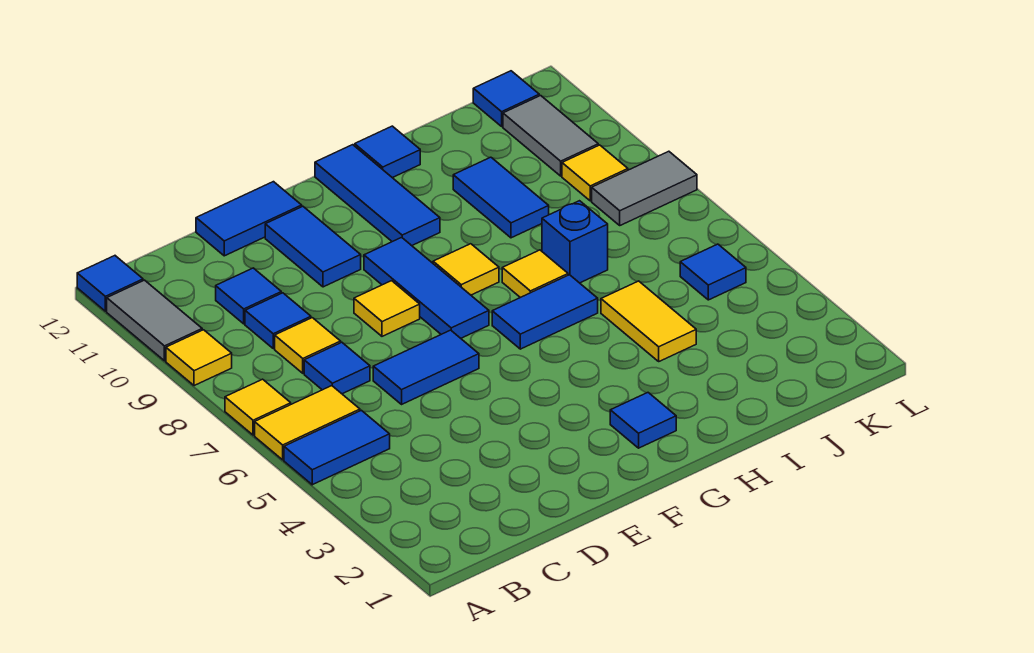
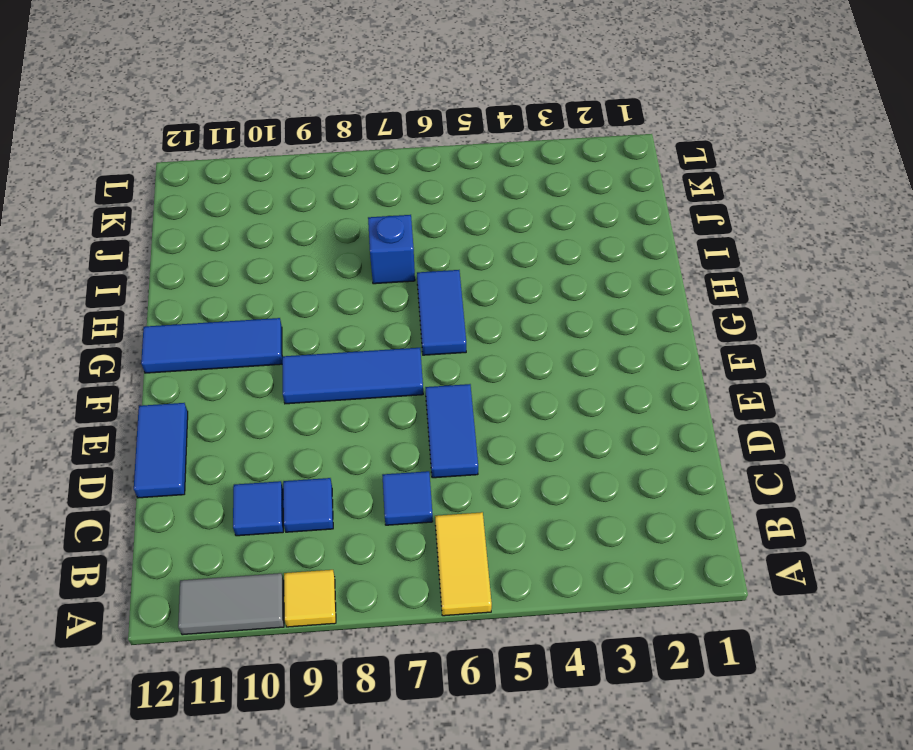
none -> blue tile A5:B5 level 1
none -> yellow tile A7 level 1
none -> blue tile A12 level 1

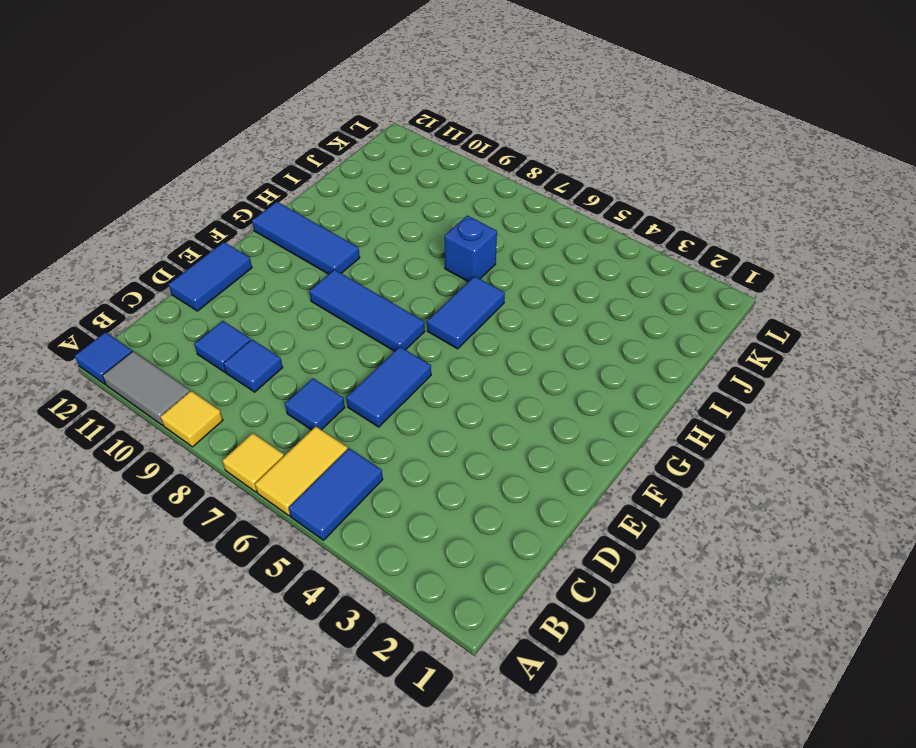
none -> yellow tile C8 level 1
none -> yellow tile E8 level 1
none -> blue tile E10:E11 level 1

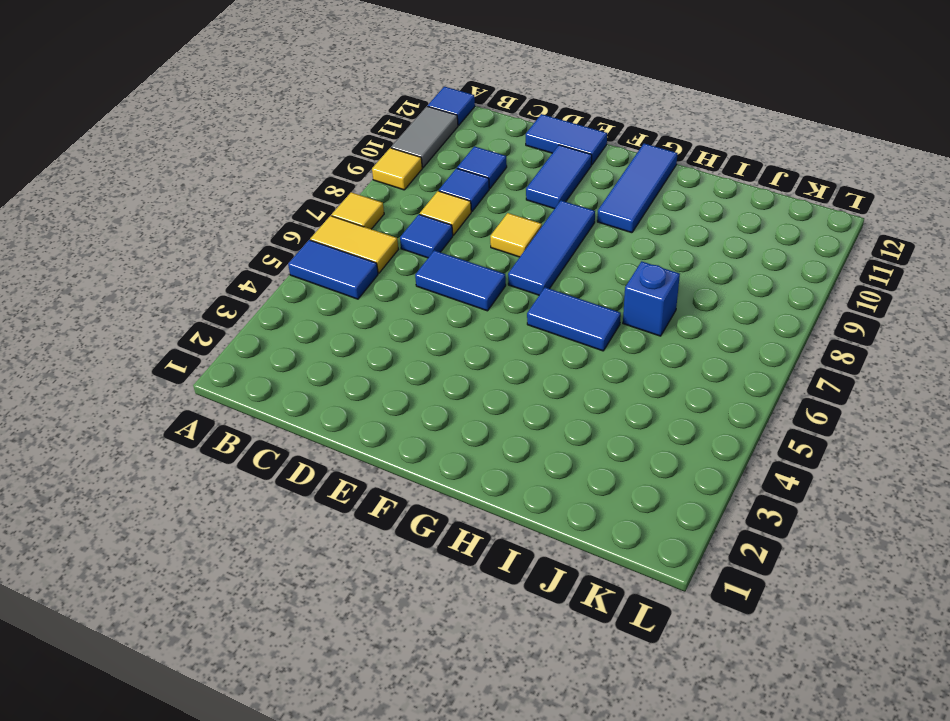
none -> blue tile G2 level 1
none -> yellow tile G8 level 1
none -> yellow tile H7 level 1

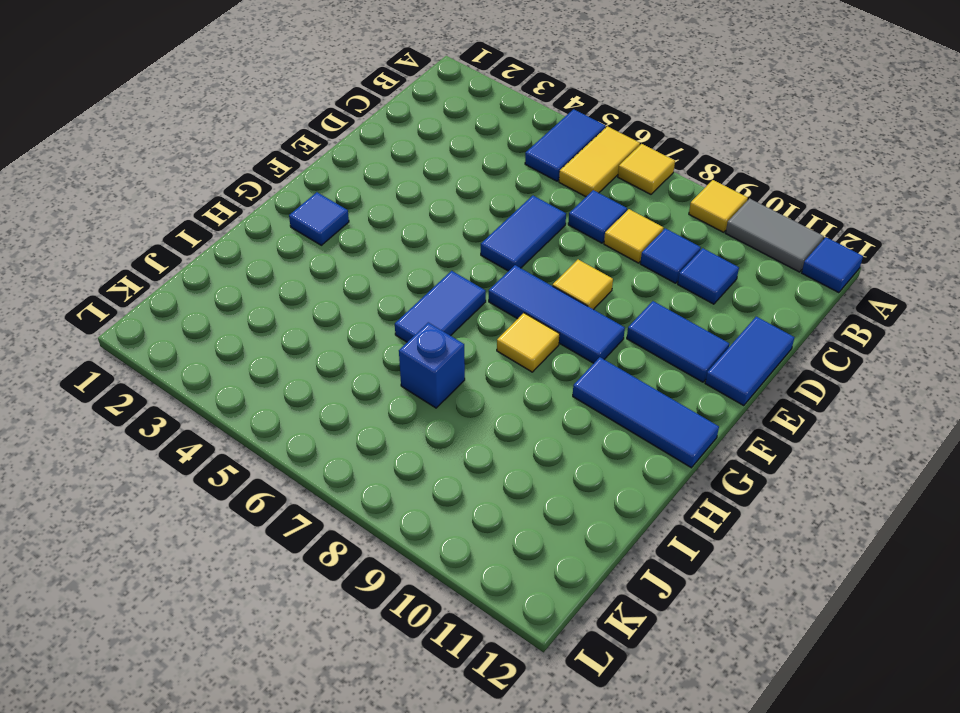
none -> yellow tile H7 level 1
none -> blue tile H12 level 1
none -> yellow tile I4:I5 level 1

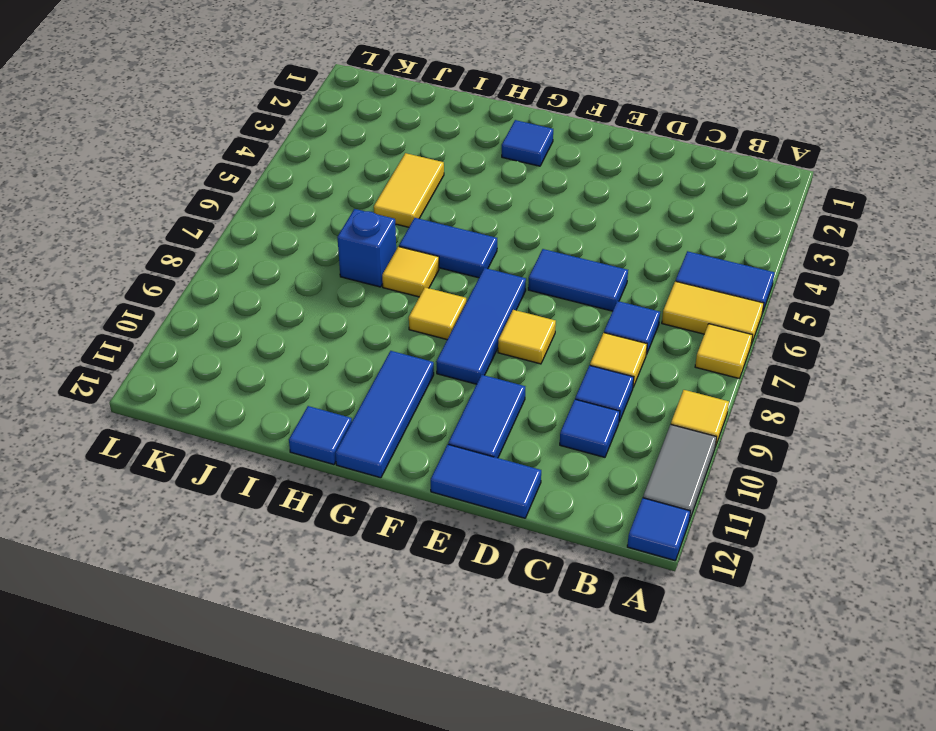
none -> blue tile I9:I10 level 1
none -> blue tile K5 level 1
none -> grey tile K8:L8 level 1

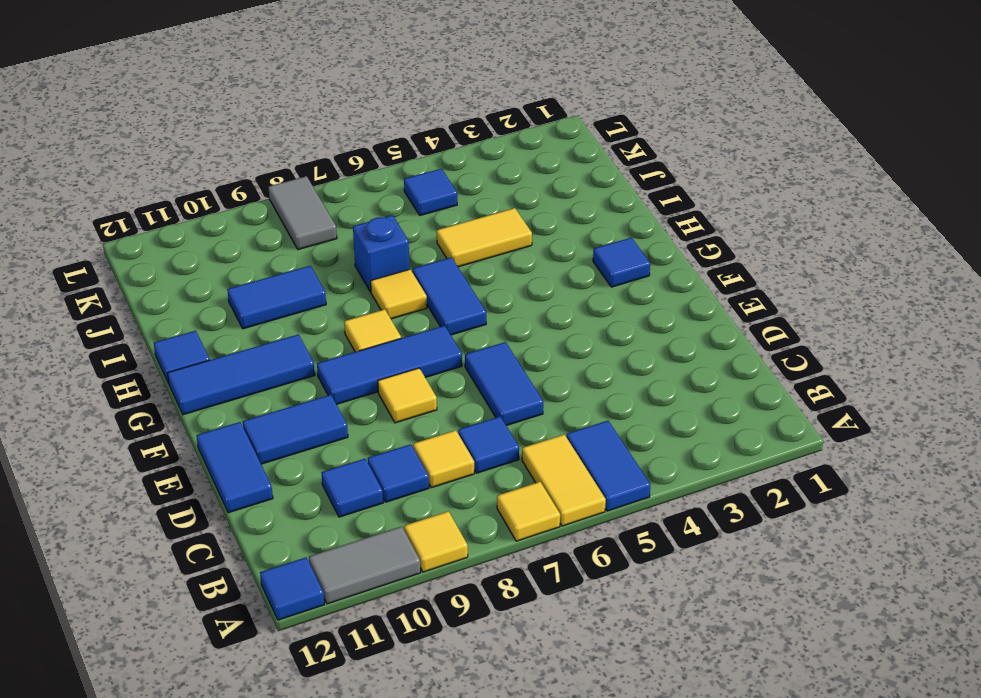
none -> yellow tile K9 level 1
none -> grey tile K10:K11 level 1
none -> blue tile K12 level 1

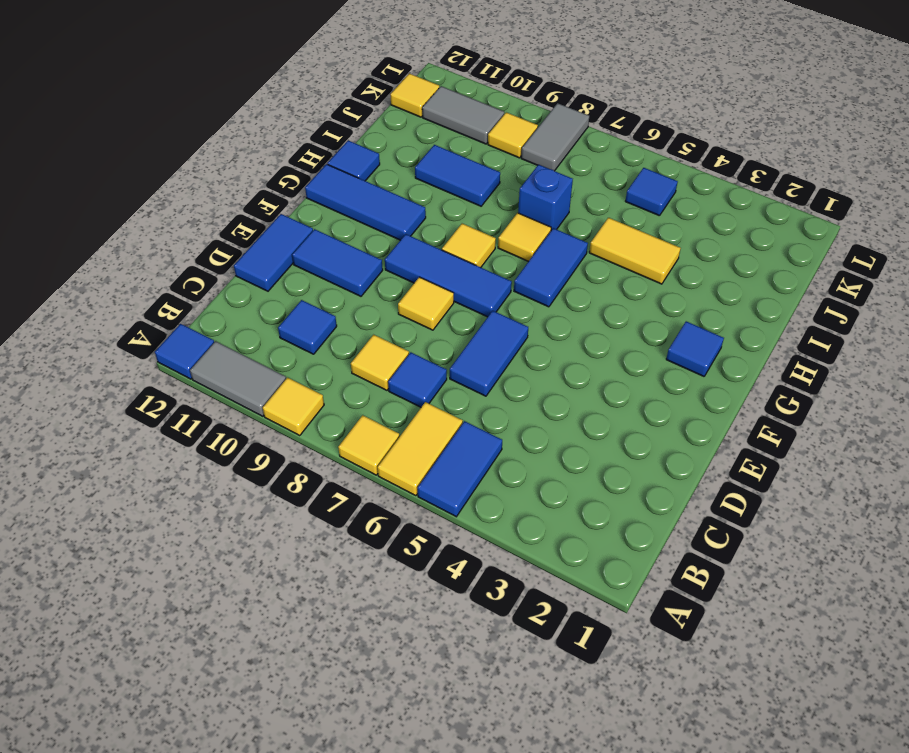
yellow tile K12 level 1 -> blue tile K12 level 1
none -> blue tile C9 level 1

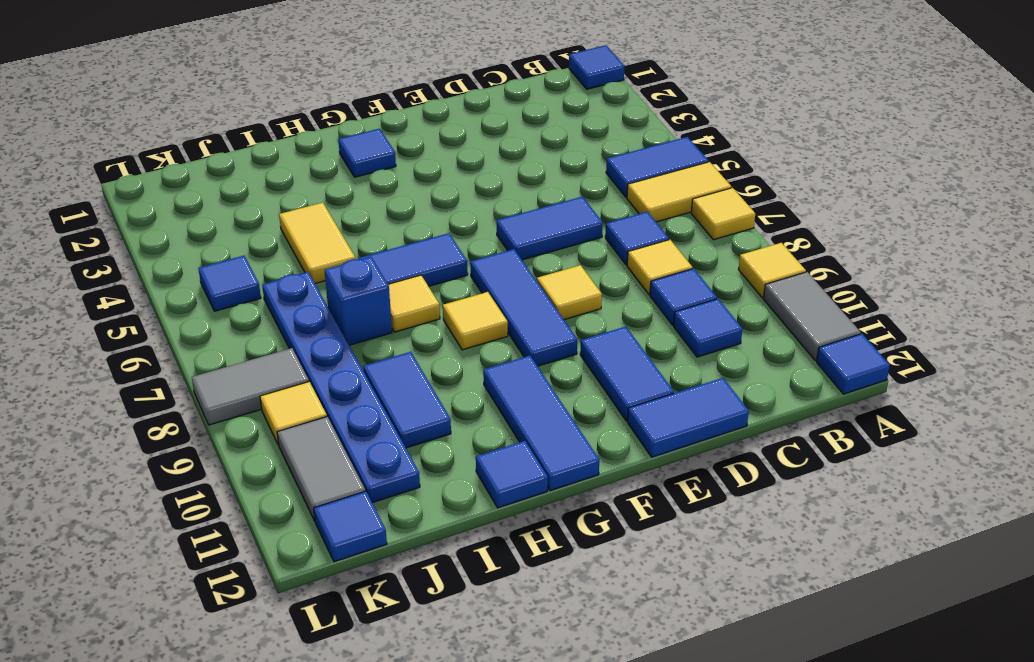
blue tile A1 level 1 -> none
blue plate J6:J11 level 1 -> none

